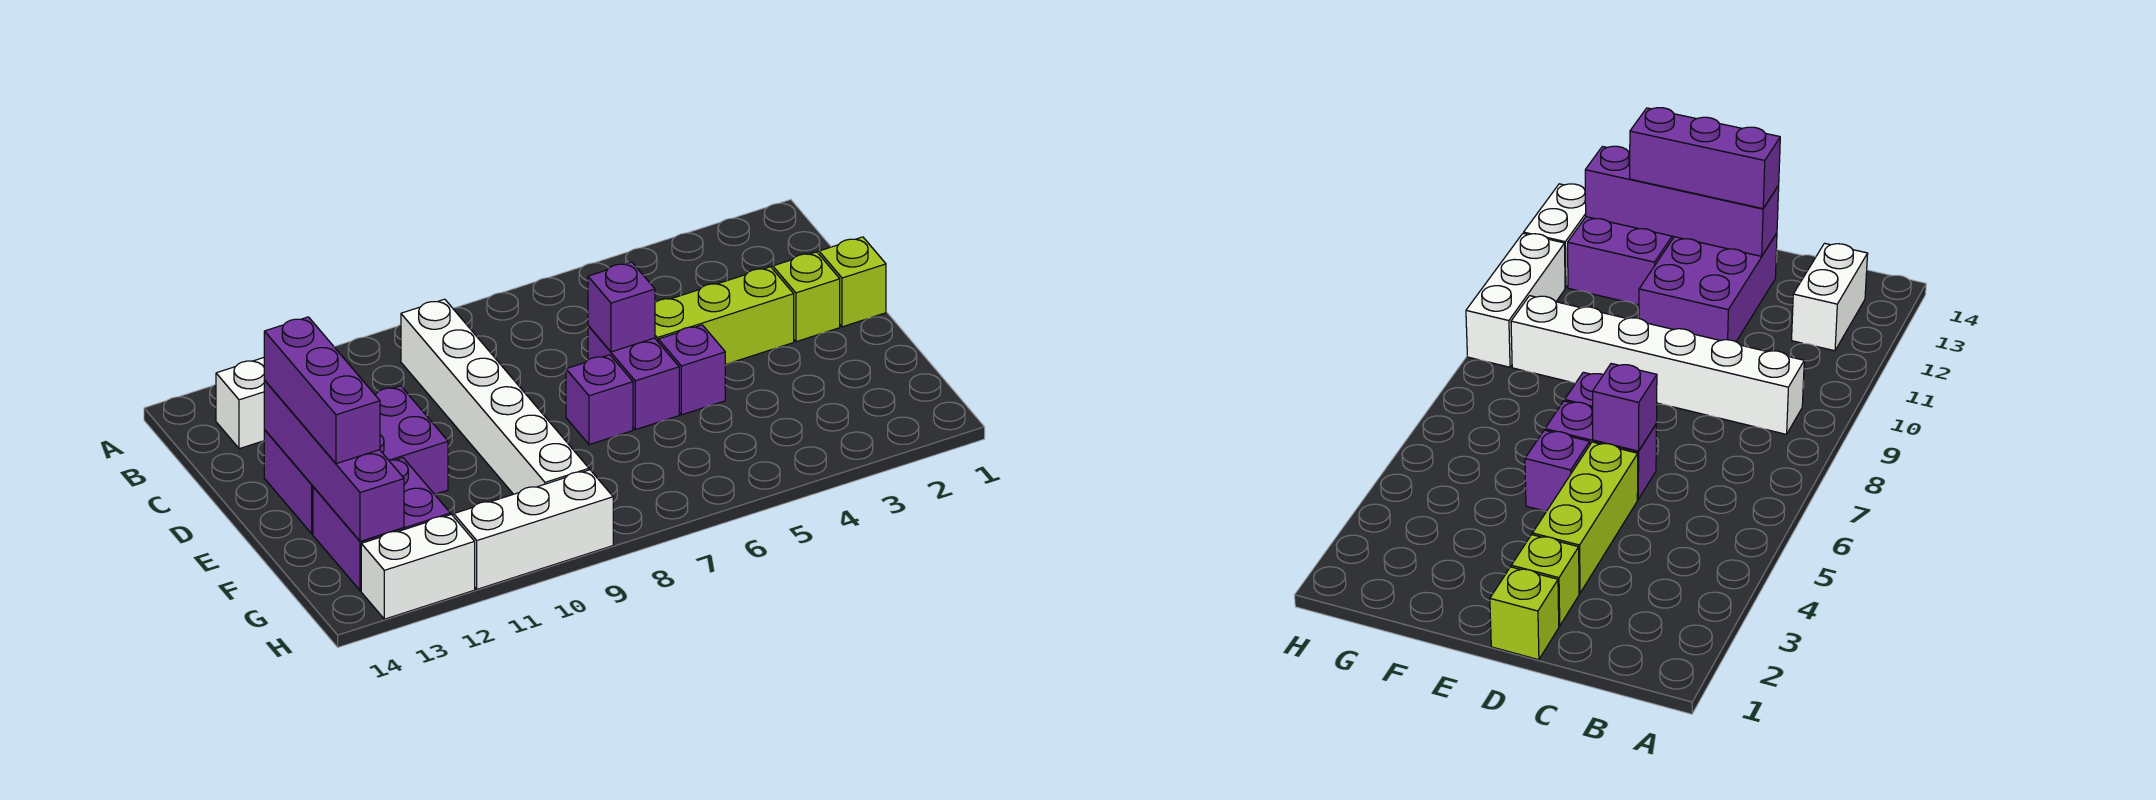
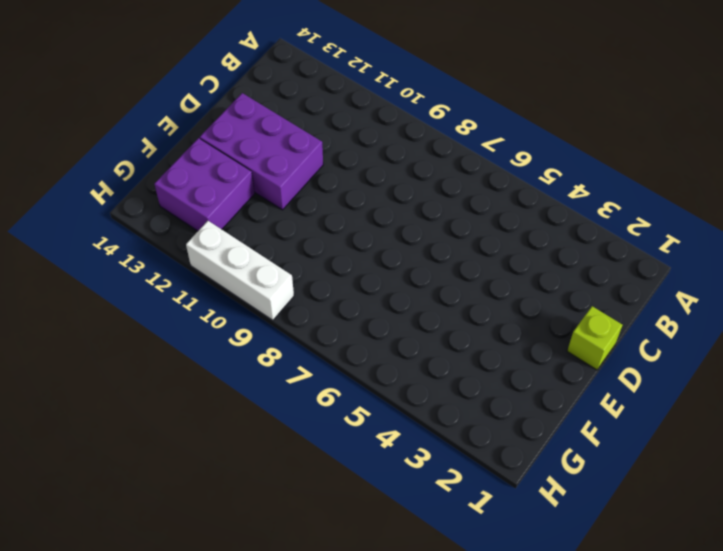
none -> white brick B9:G9 level 1
none -> white brick B12:B13 level 1
none -> lime brick D2 level 1

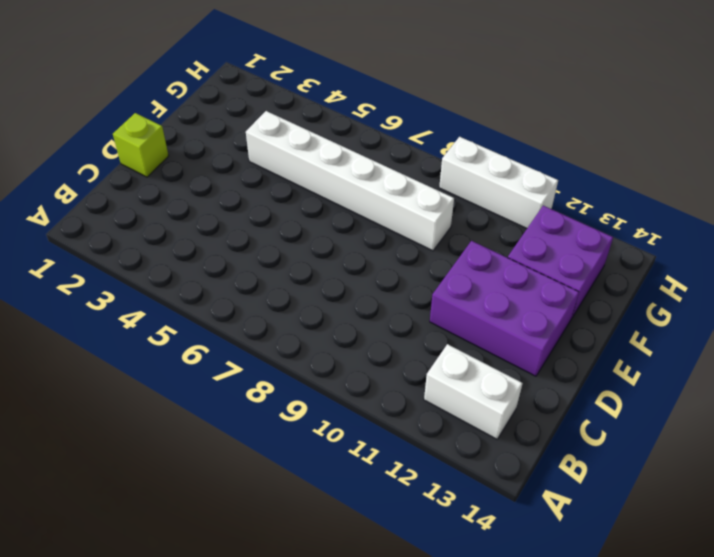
white brick F4:F9 level 1 -> white brick B9:G9 level 1
none -> lime brick D2 level 1
none -> lime brick D3:D5 level 1
none -> purple brick D6:E6 level 1

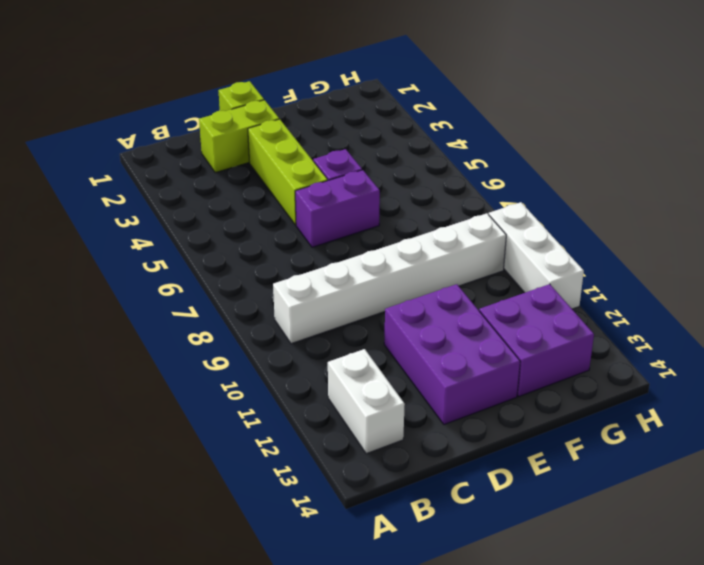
lime brick C2:D2 level 1 -> lime brick D2 level 1
none -> purple brick E7 level 1
none -> white brick H12:H13 level 1
none -> purple brick D6 level 2

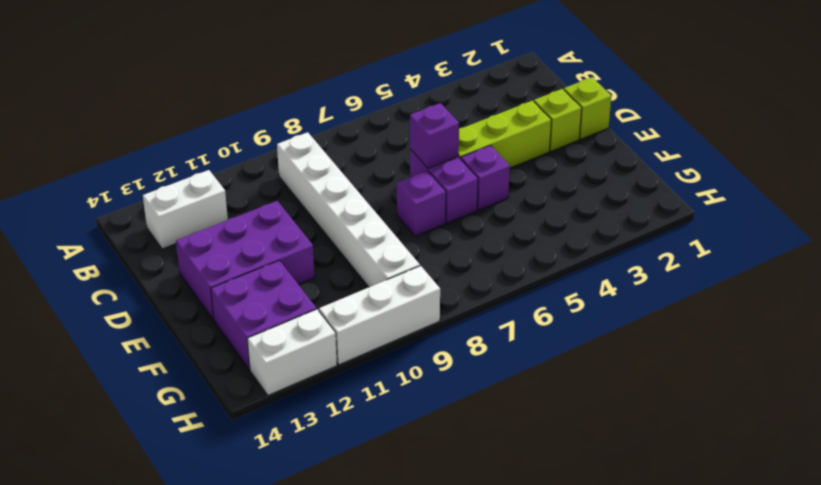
none -> purple brick D13:G13 level 2
none -> purple brick D13:F13 level 3

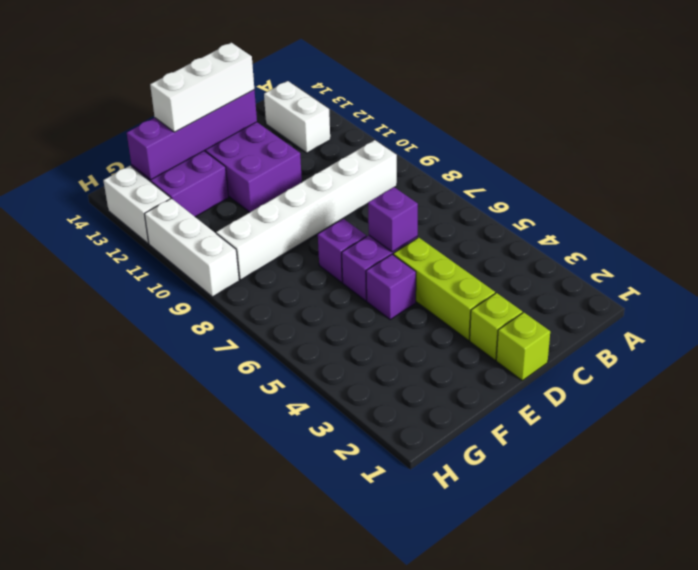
white brick D13:F13 level 3 -> purple brick D13:F13 level 3

